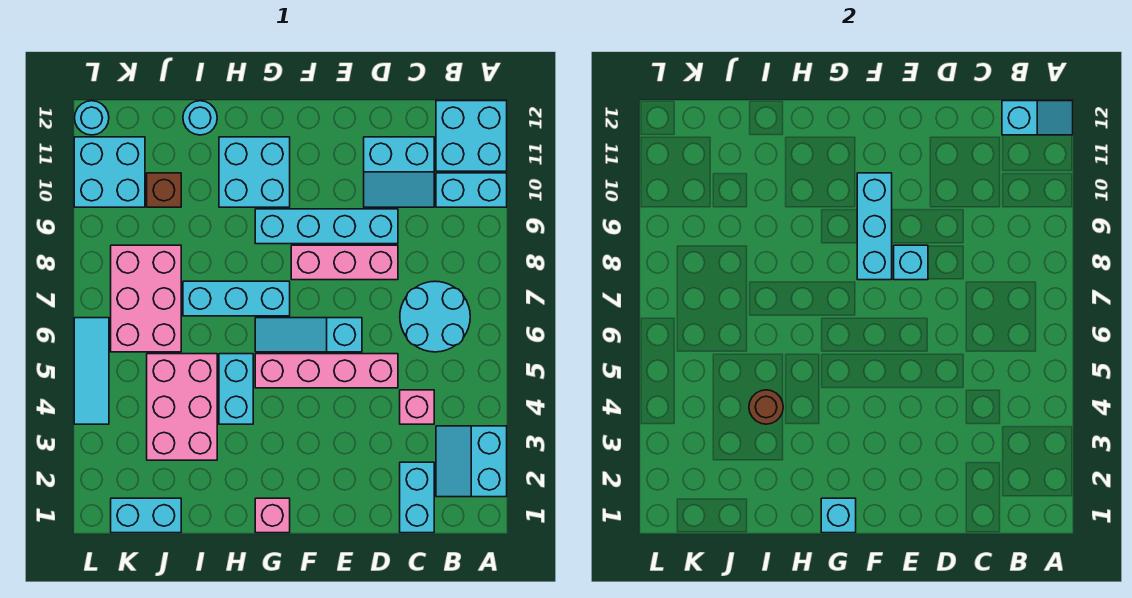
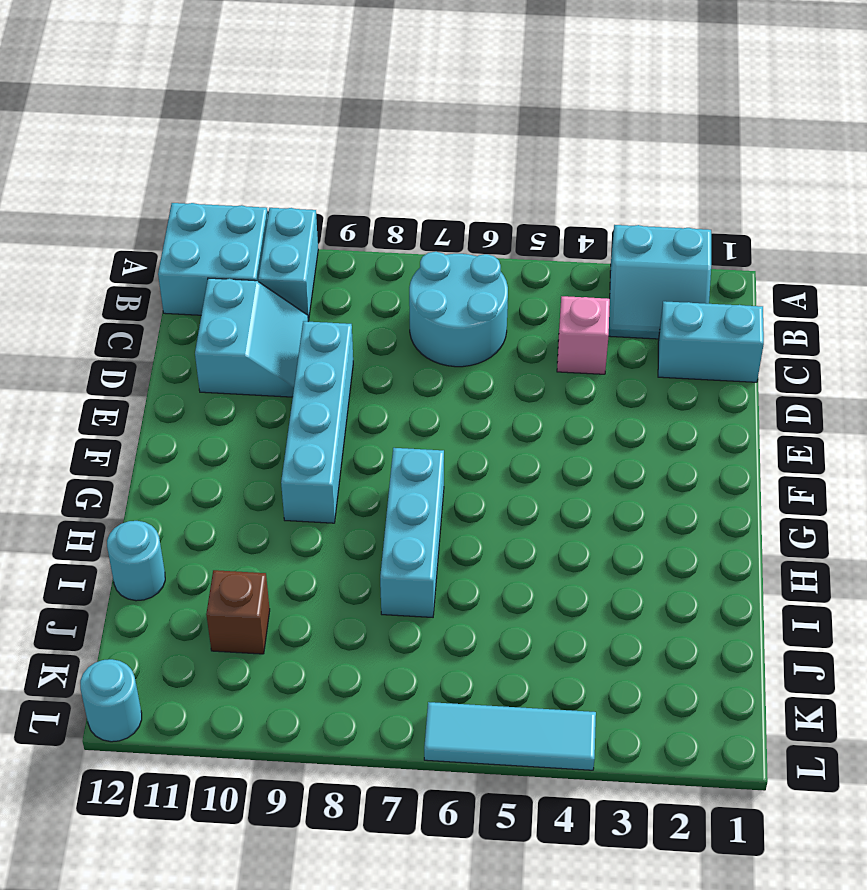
none -> pink brick D5:G5 level 1
none -> pink brick D8:F8 level 1
none -> cyan slope E6:G6 level 1 top E

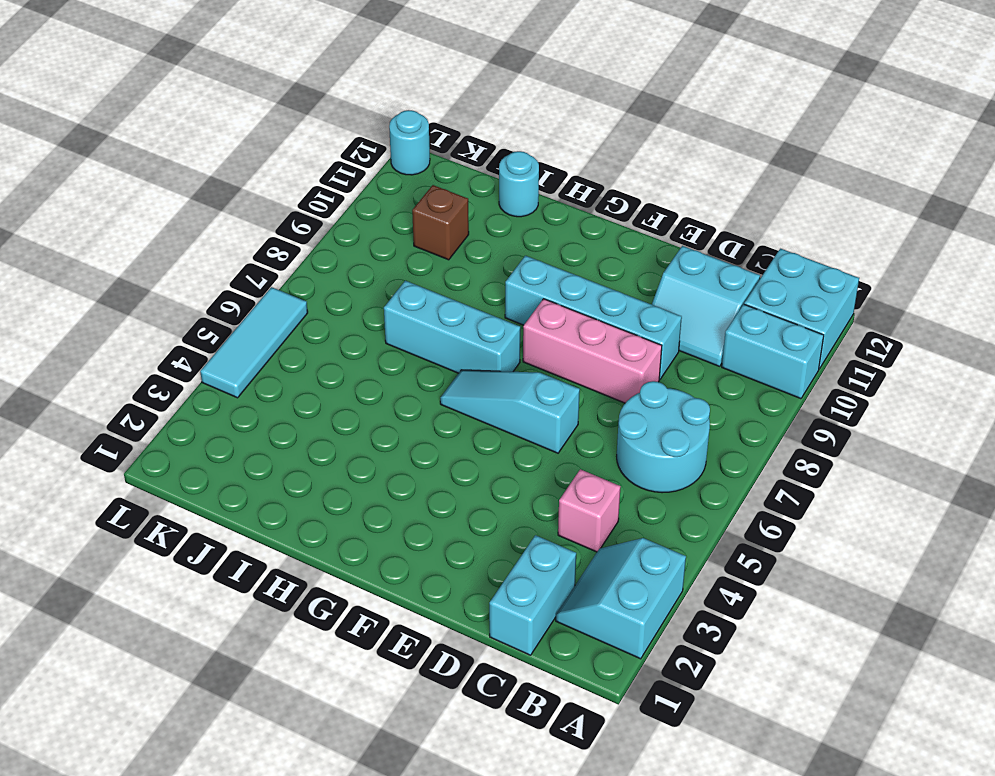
none -> pink brick D5:G5 level 1
none -> pink brick G1 level 1
none -> cyan brick G10:H11 level 1

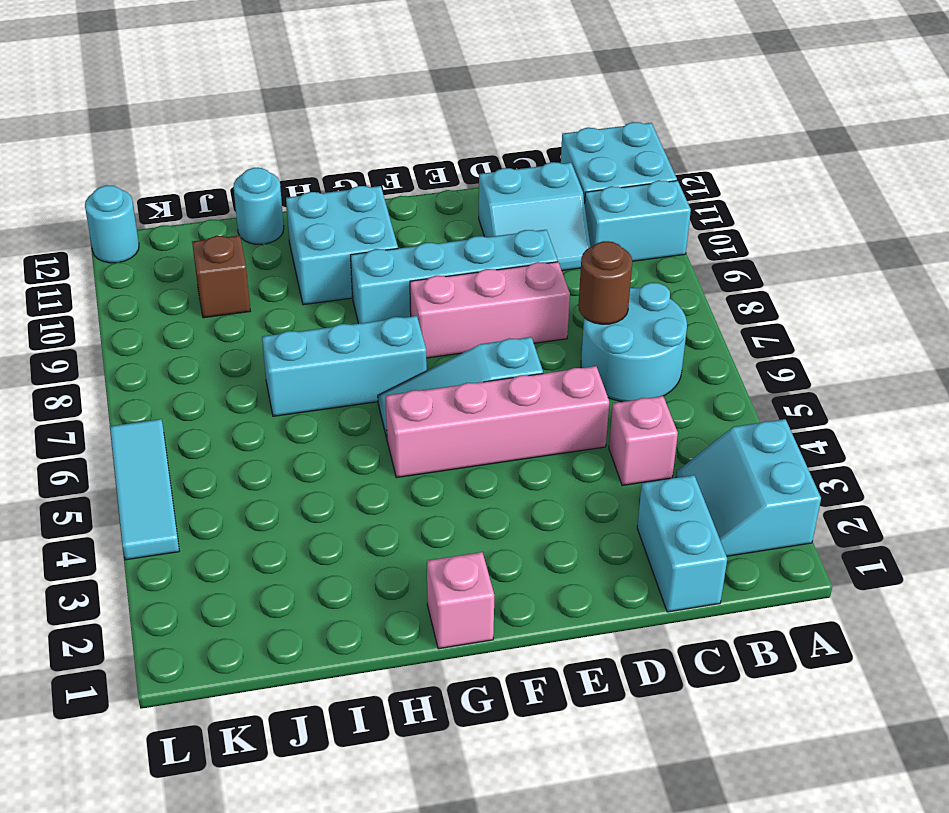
brown round brick C7 level 2 -> brown round brick I4 level 2
none -> cyan brick H4:H5 level 1
none -> pink brick I3:J5 level 1
none -> cyan brick J1:K1 level 1

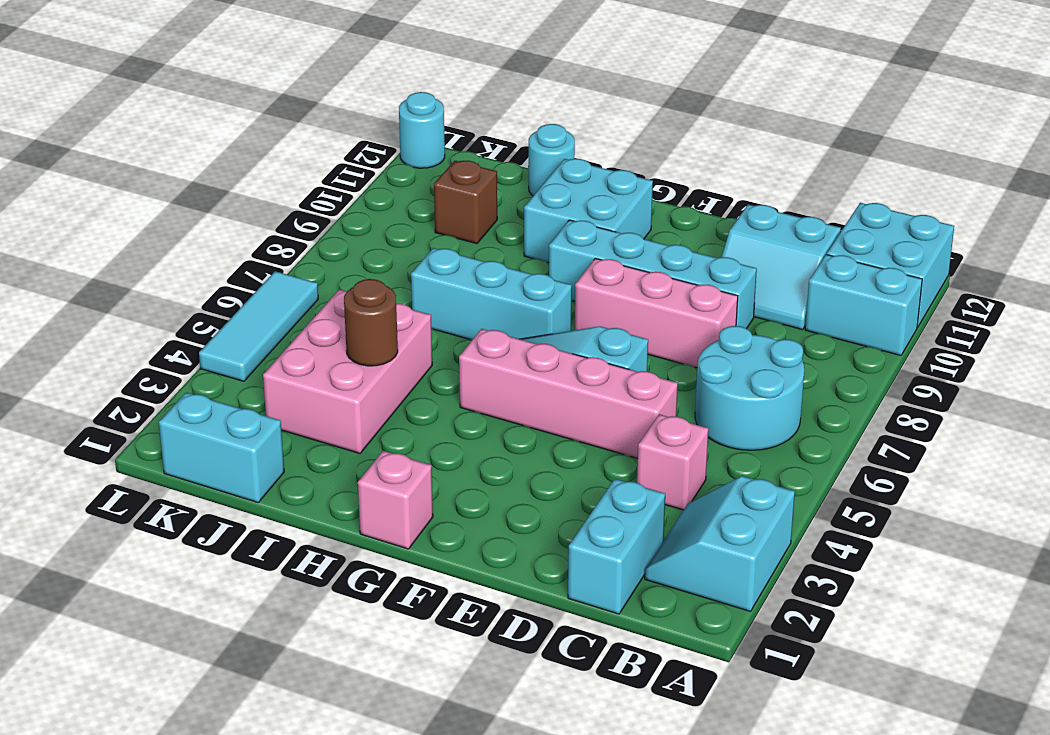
none -> cyan brick H4:H5 level 1
none -> pink brick J6:K8 level 1
none -> cyan brick K10:L11 level 1

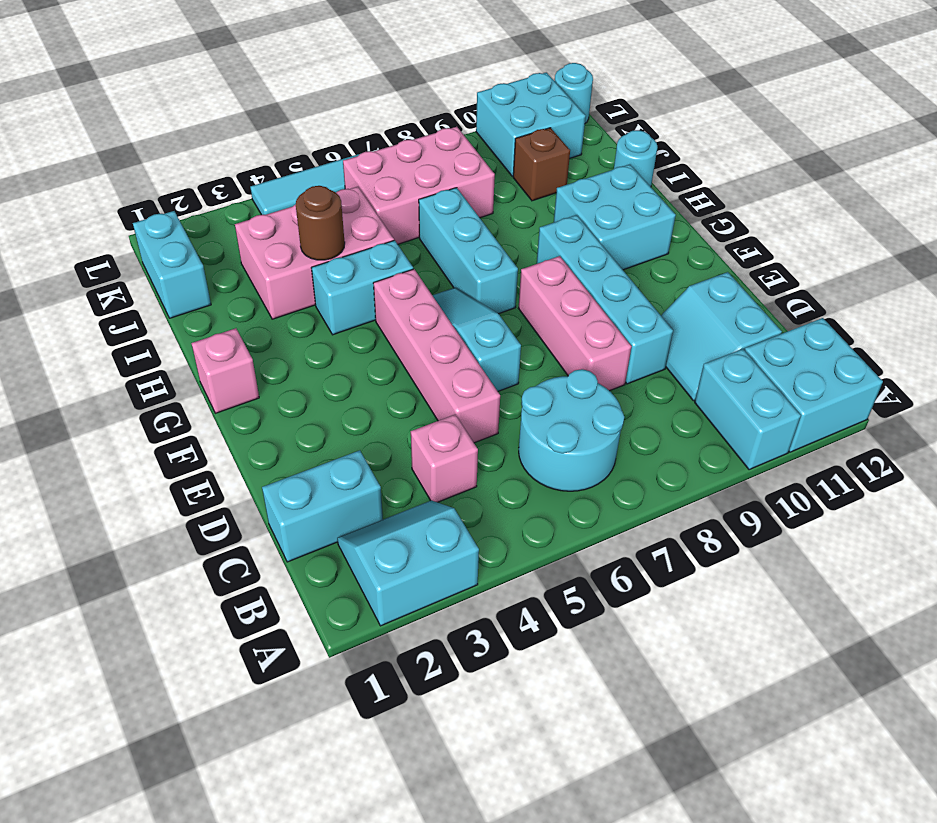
none -> cyan slope A12:B12 level 2 top B
none -> cyan brick E8 level 2
none -> cyan brick F8:F10 level 2

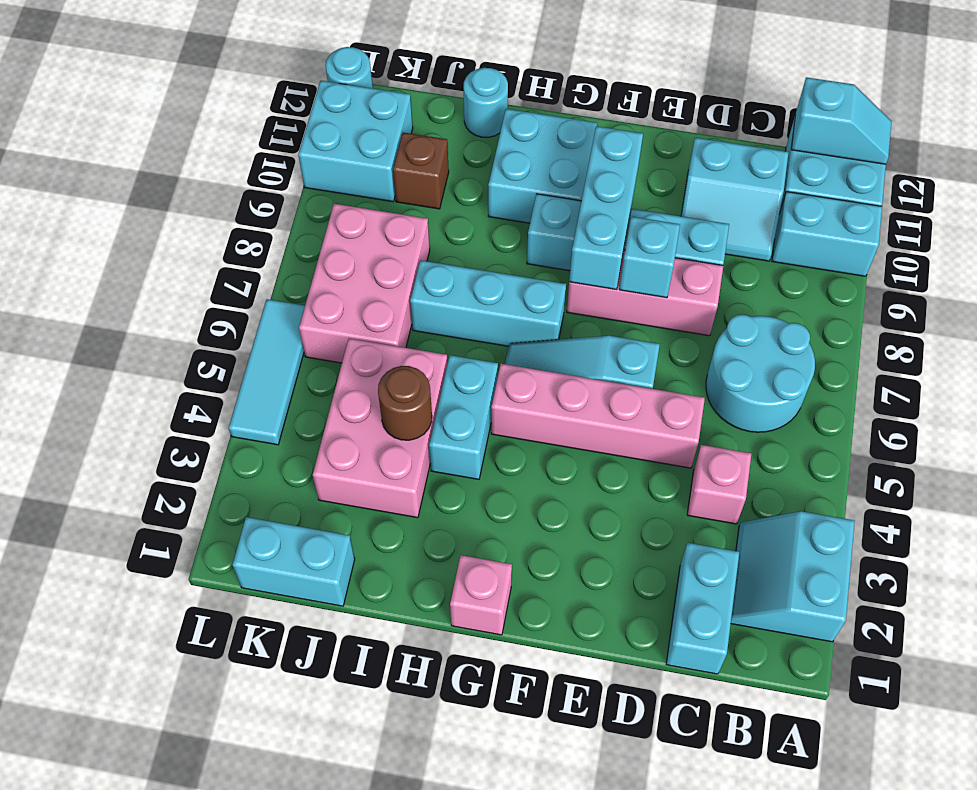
none -> cyan brick G1 level 2

